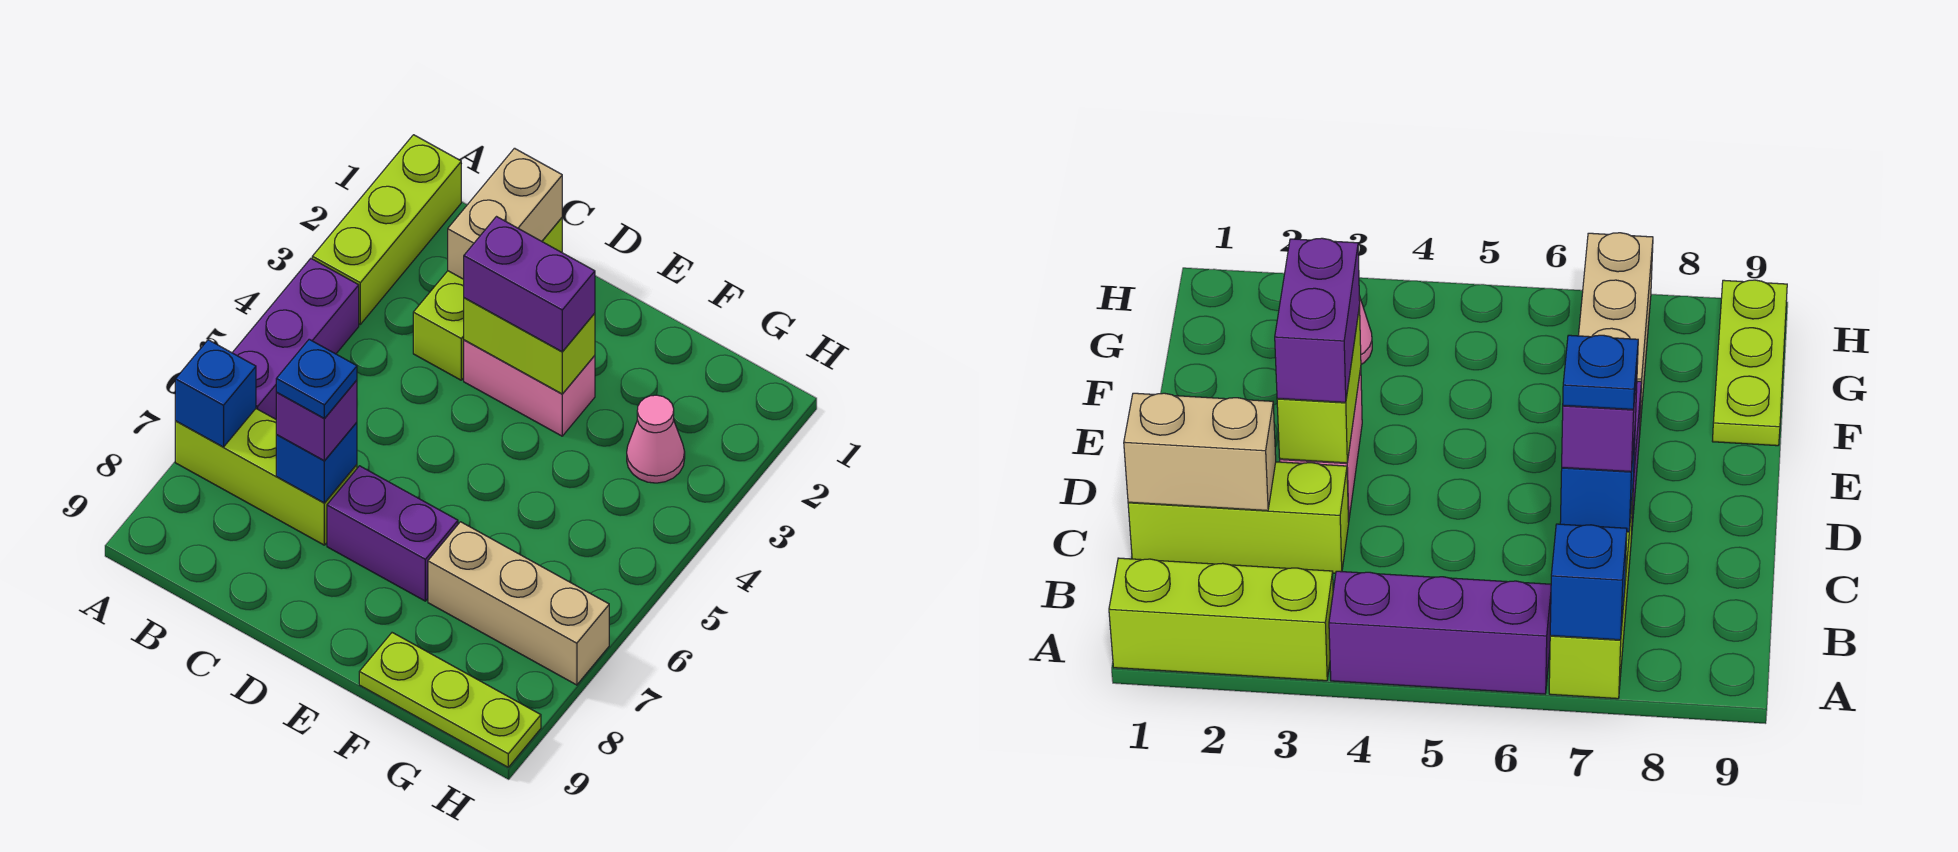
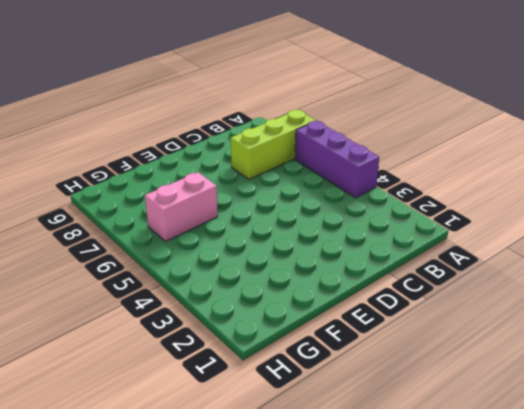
pink brick F6:G6 level 1 -> pink brick D3:E3 level 1
none -> lime brick A1:A3 level 1
none -> lime brick C1:C3 level 1
none -> purple brick D7:E7 level 1

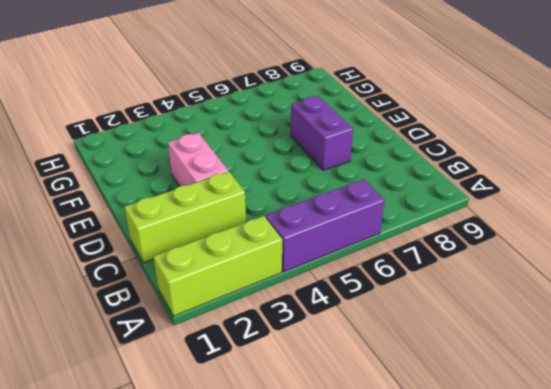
none -> lime brick A7:C7 level 1
none -> tan brick F7:H7 level 1
none -> lime plate F9:H9 level 1

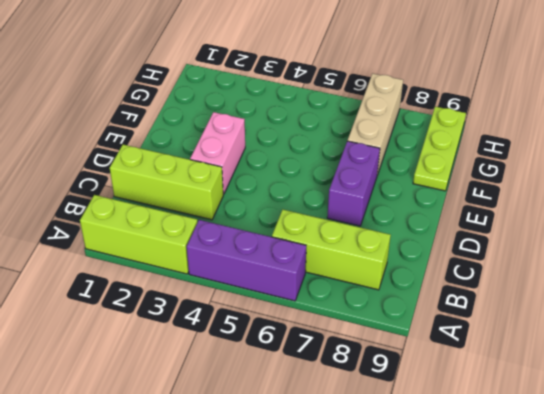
lime brick B6:B8 level 1 -> lime brick A7:C7 level 1
none -> pink cone G3 level 1
none -> blue brick A7 level 2
none -> tan brick C1:C2 level 2

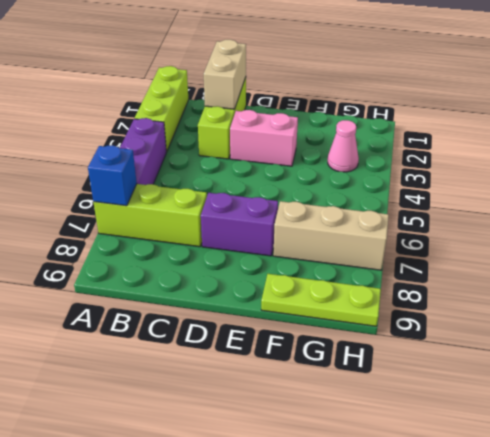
none -> blue brick C7 level 2
none -> lime brick D3:E3 level 2
none -> purple brick C7 level 3

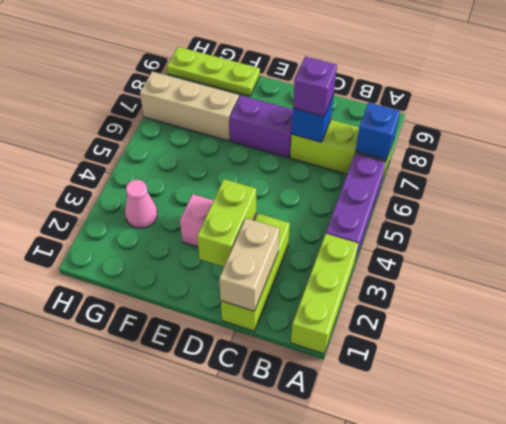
lime brick D2:D3 level 2 -> lime brick D3:E3 level 2
none -> purple brick D3:E3 level 3
none -> blue plate C7 level 4

